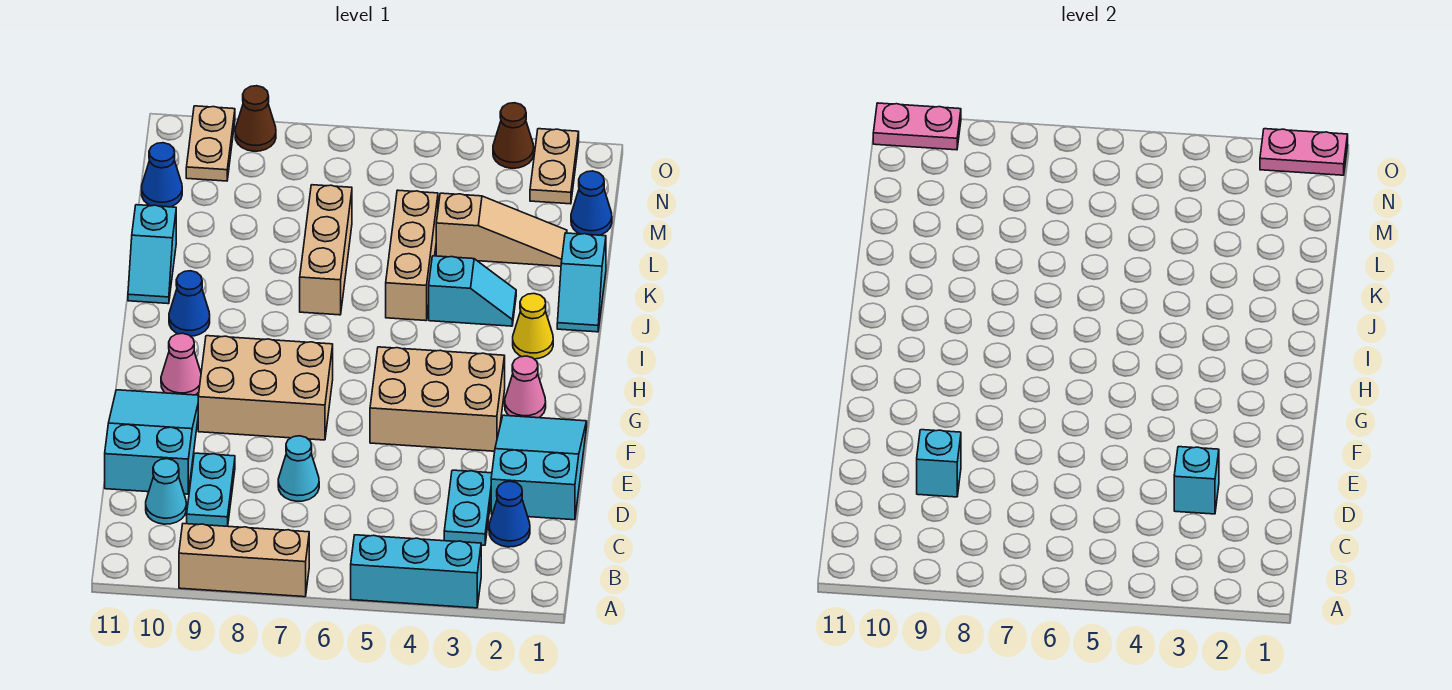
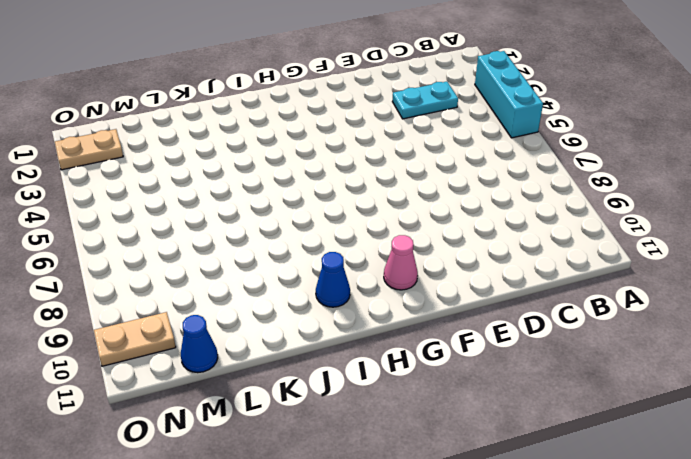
none -> tan brick A7:A9 level 1
none -> blue cone C2 level 1
none -> cyan plate C9:D9 level 1
none -> cyan cone C10 level 1

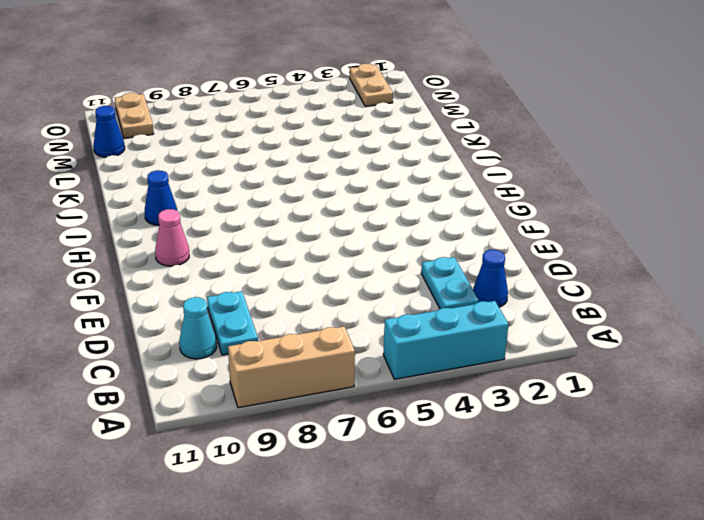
none -> cyan slope D1:F2 level 1 top D
none -> cyan cone D7 level 1
none -> cyan slope D10:F11 level 1 top D
none -> tan brick F3:G5 level 1

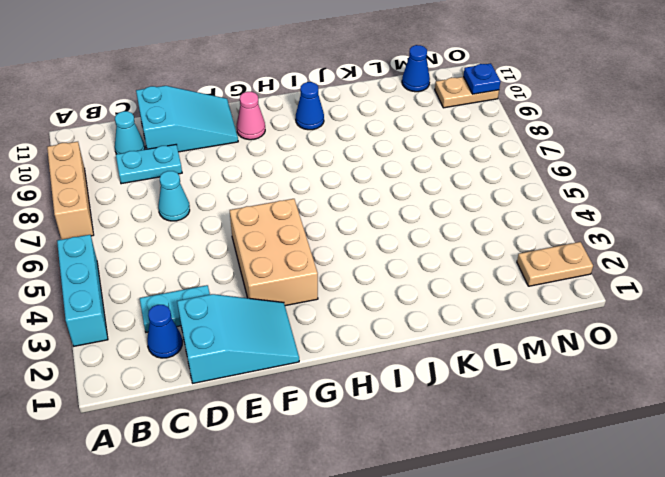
blue plate O10 level 2 -> pink plate O10:O11 level 2
none -> tan brick F7:G9 level 1
none -> pink cone G2 level 1
none -> yellow cone I2 level 1
none -> cyan slope J1:K1 level 1 top K

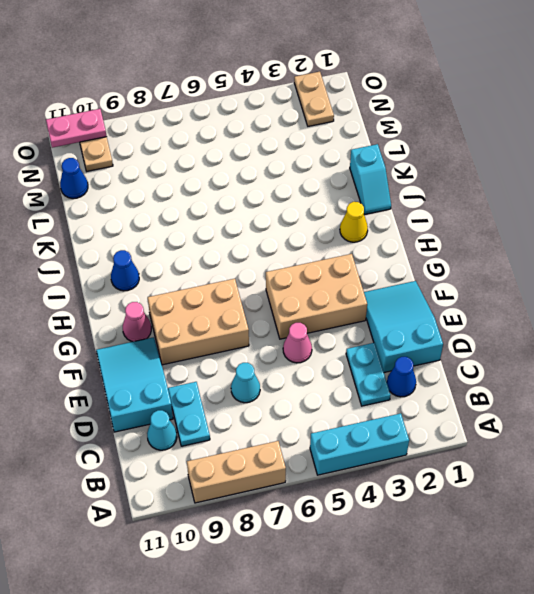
pink cone E5 level 1 -> pink cone G2 level 1
none -> cyan slope J3:J4 level 1 top 4
none -> tan brick J5:L5 level 1
none -> tan brick J7:L7 level 1
none -> cyan slope J11:K11 level 1 top K

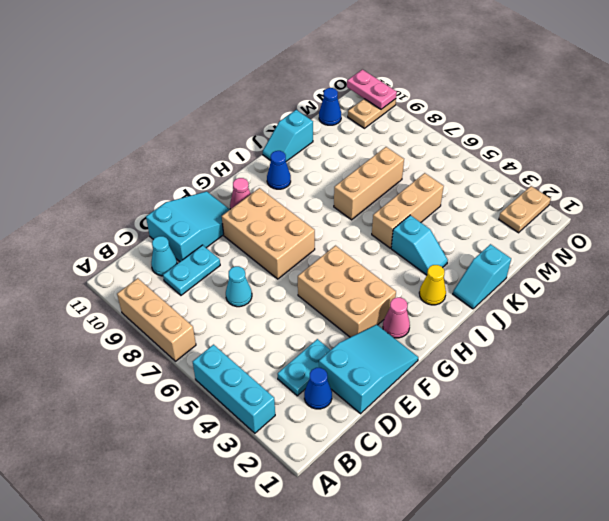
none -> tan slope L2:L4 level 1 top 4
none -> blue cone M1 level 1
none -> brown cone O3 level 1
none -> brown cone O9 level 1

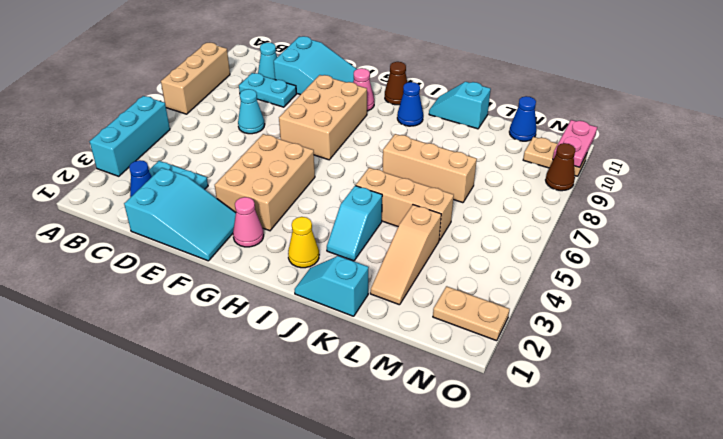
brown cone H11 level 1 -> brown cone O3 level 1
none -> blue cone M1 level 1
none -> cyan brick D3 level 2
none -> cyan brick D9 level 2
none -> pink plate O1:O2 level 2

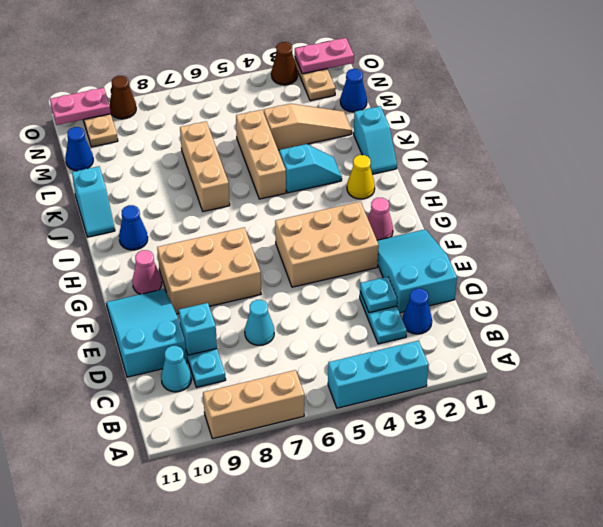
cyan plate D3 level 2 -> cyan brick D3 level 2

